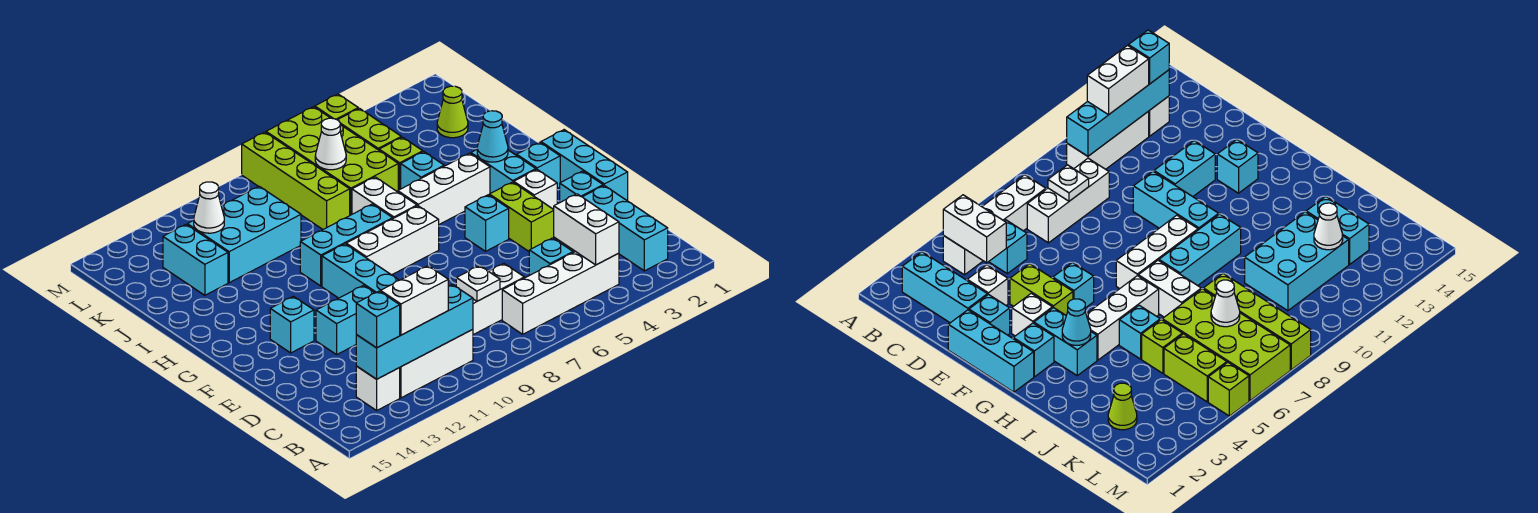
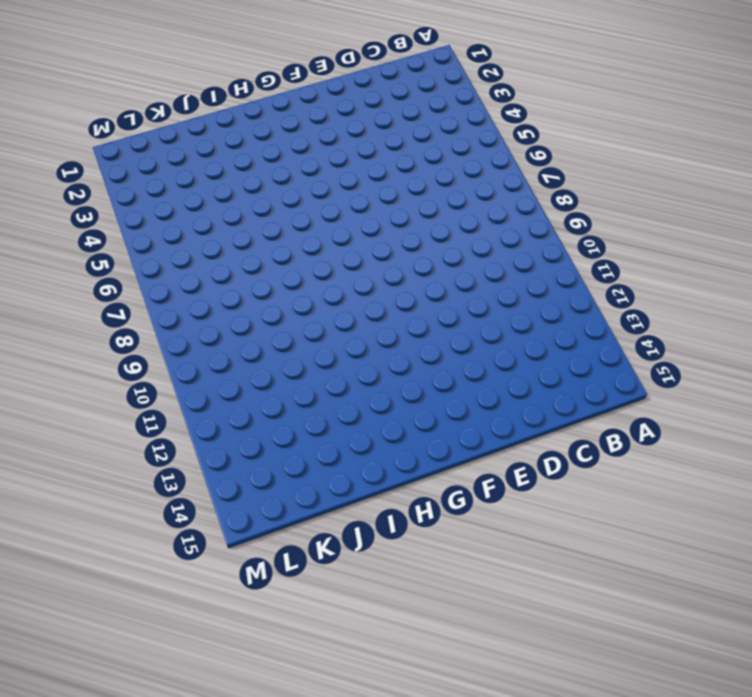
none -> cyan brick B2:D2 level 1
none -> white brick B4:B7 level 1
none -> white brick B10:B12 level 1
none -> white brick B13 level 1

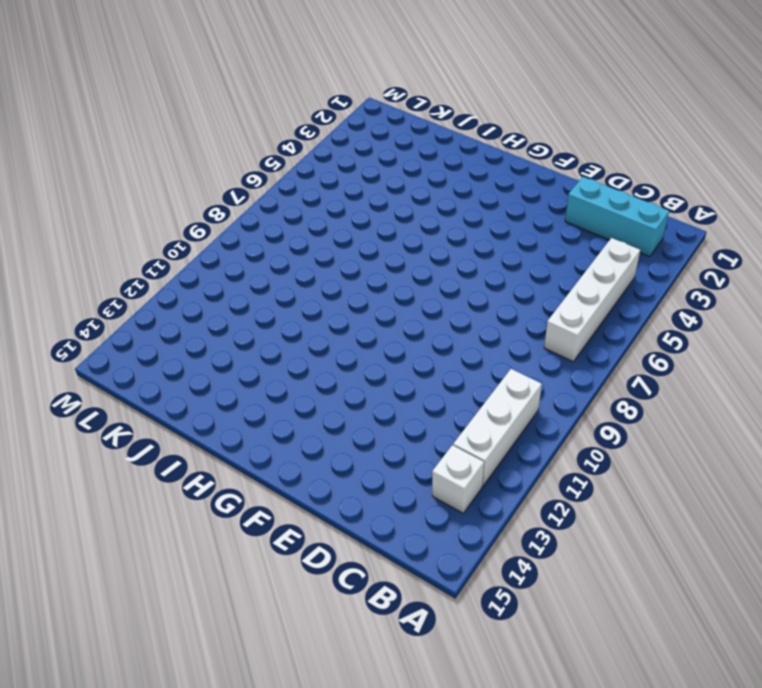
none -> cyan brick C5 level 1
none -> white brick C7:C9 level 1
none -> white brick D3 level 1
none -> cyan brick E1:G1 level 1

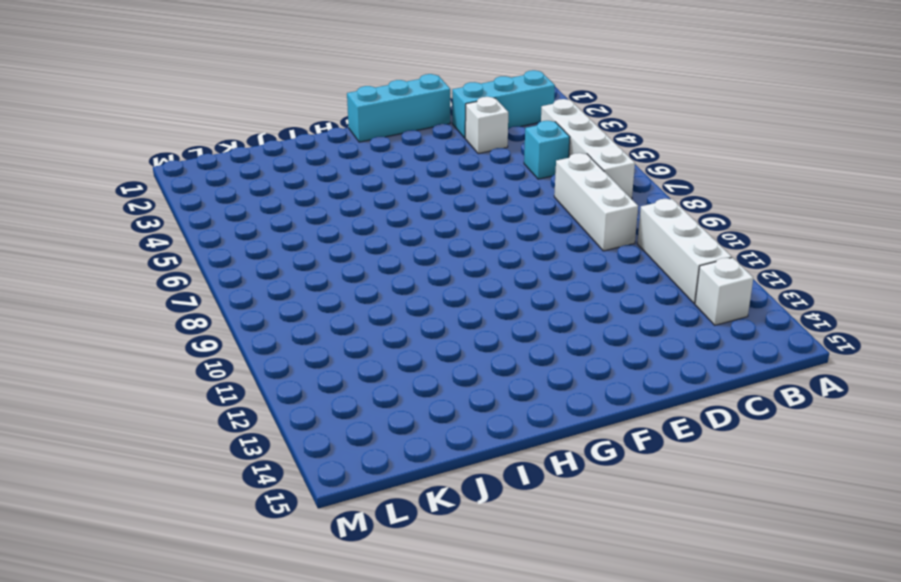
none -> cyan brick E2 level 1
none -> lime brick E4:F4 level 1
none -> cyan brick E10:G10 level 1
none -> cyan brick E11:E12 level 1

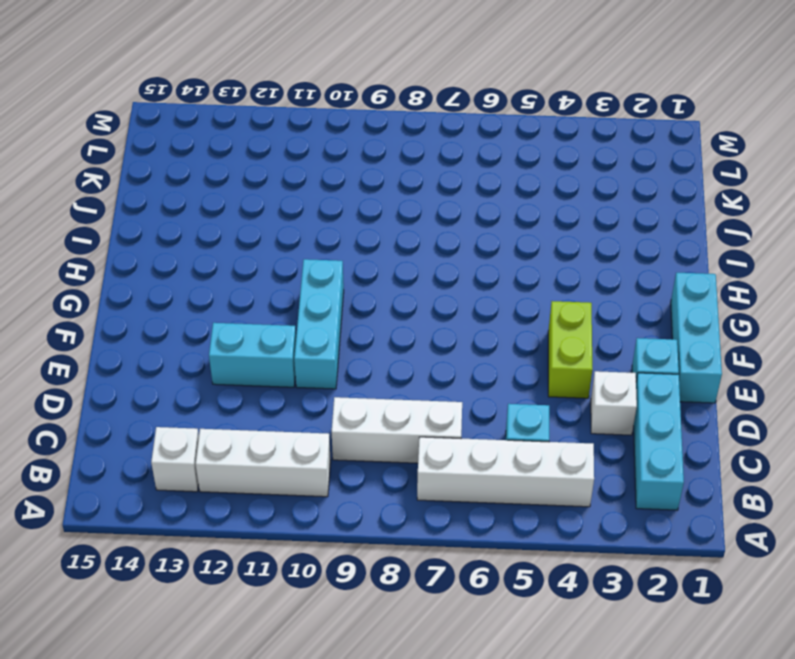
none -> white brick F3 level 1
none -> cyan brick F5 level 1
none -> cyan brick F13 level 1
none -> cyan brick G2 level 1

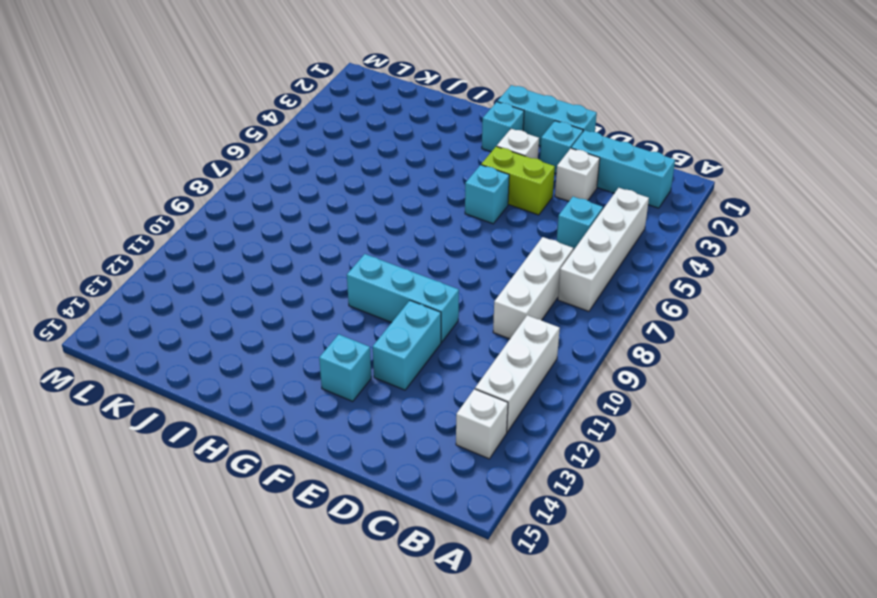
none -> cyan brick G3:H3 level 1
none -> white brick G7:G9 level 1
none -> white brick H4:H6 level 1
none -> white brick H7:I7 level 1

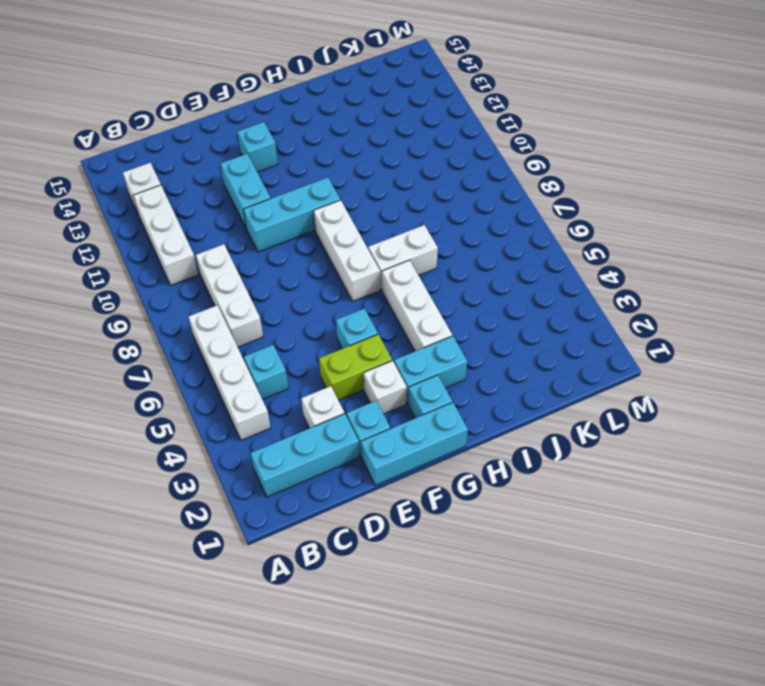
none -> cyan brick H8:H10 level 1
none -> cyan brick I5 level 1
none -> lime brick J5 level 1
none -> lime brick J6:M7 level 1

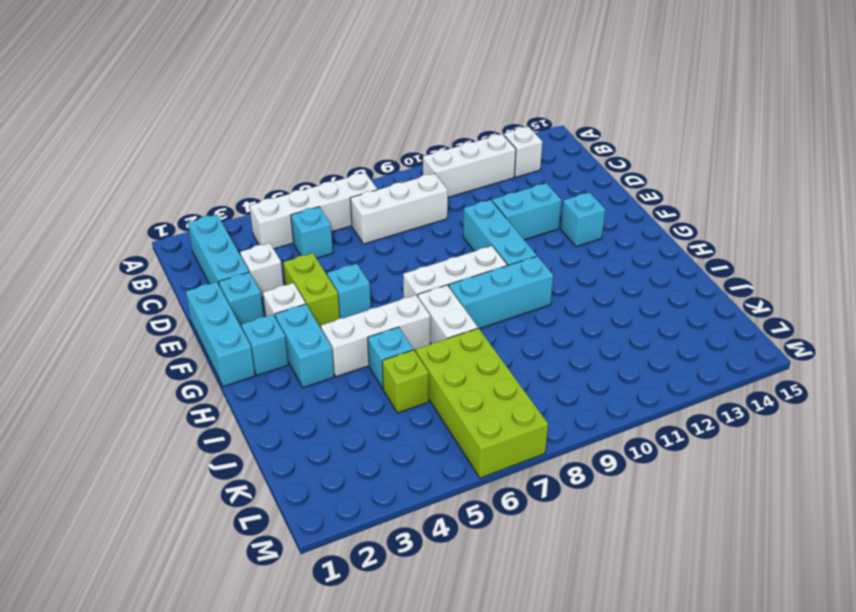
none -> lime brick J8:M8 level 1
none -> cyan brick J10:K12 level 1
none -> cyan brick J13:K13 level 1
none -> lime cone K2 level 1

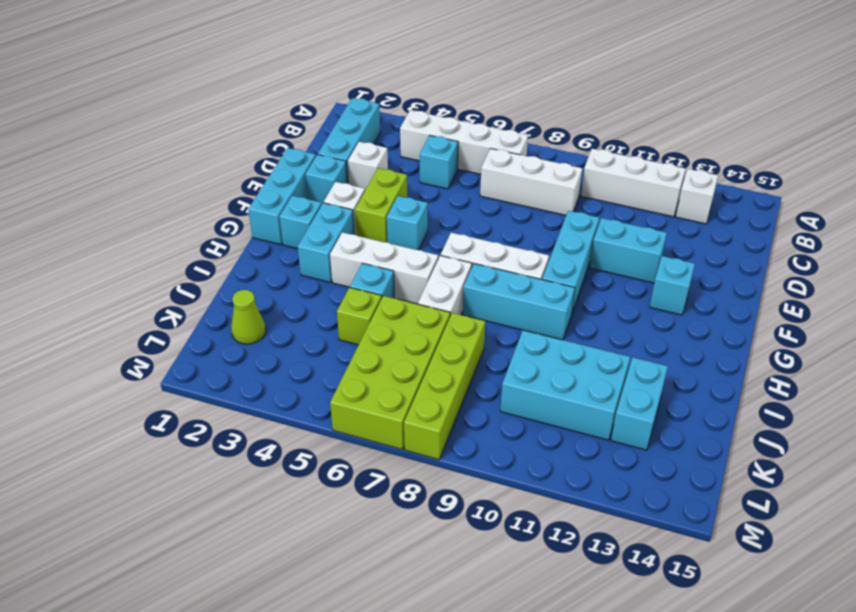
none -> lime brick K5:L5 level 1
none -> lime brick M5 level 1
none -> white brick B4:C4 level 2
none -> cyan brick B10:B13 level 2

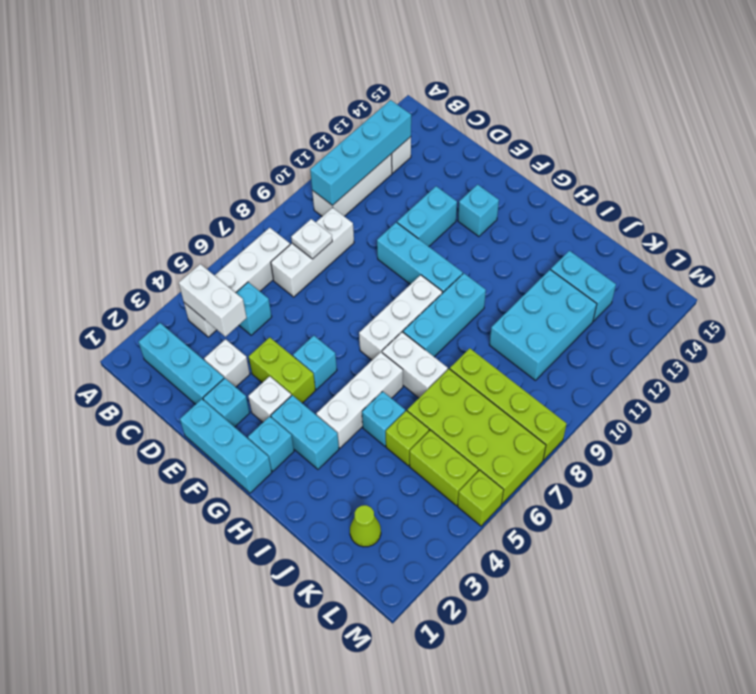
none -> cyan cone H3 level 2
none -> white cone K7 level 2
none -> white cone K12 level 2
none -> white brick B11:B12 level 3

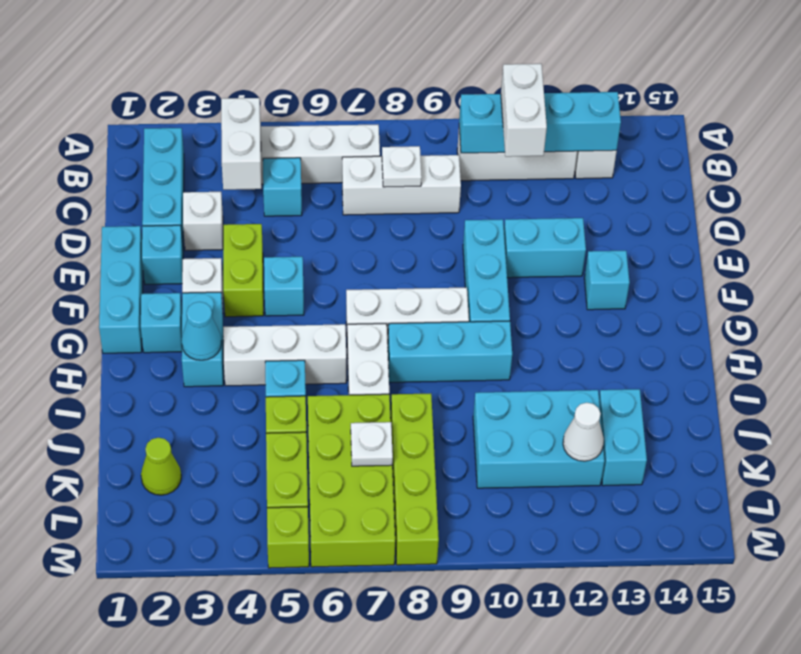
white brick B11:C11 level 3 -> white brick B11:B12 level 3
white plate K7 level 2 -> white cone K7 level 2
none -> cyan brick B13 level 3

